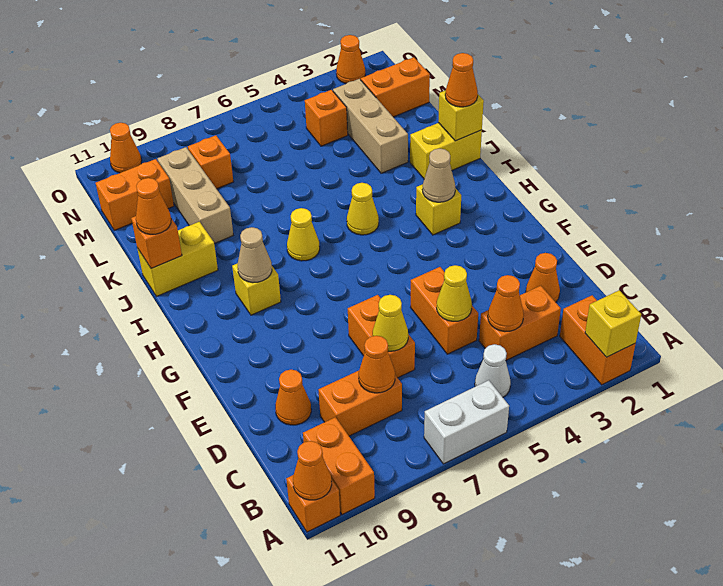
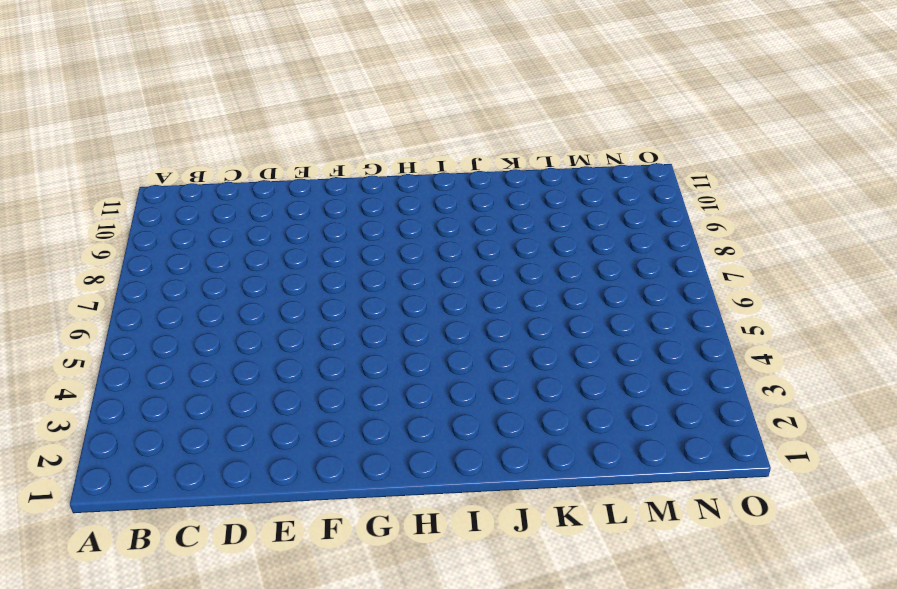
none -> orange brick A2:B2 level 1
none -> white brick A6:A7 level 1
none -> orange brick A10:B10 level 1
none -> orange brick A11 level 1

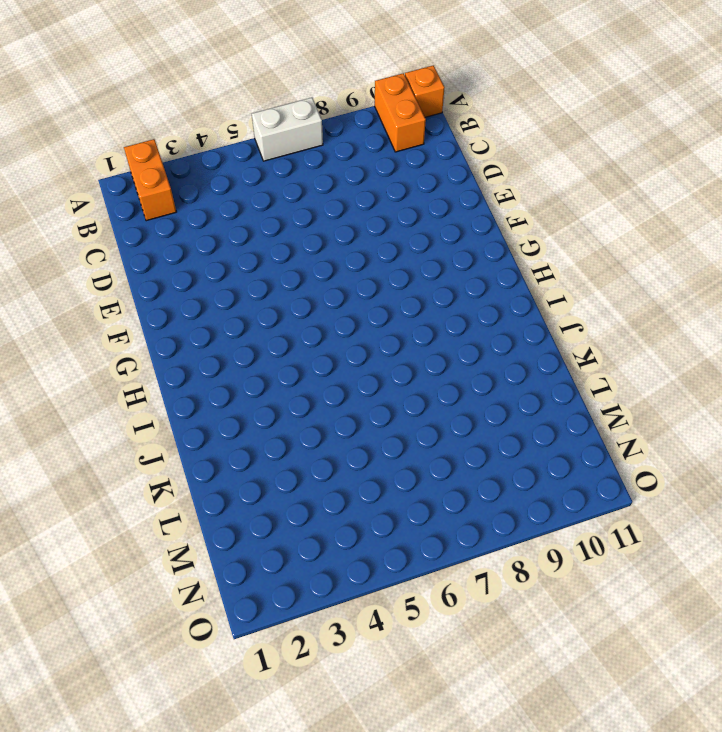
none -> white cone B5 level 1
none -> orange brick C3:C4 level 1
none -> orange brick C8:C9 level 1
none -> orange cone D2 level 1

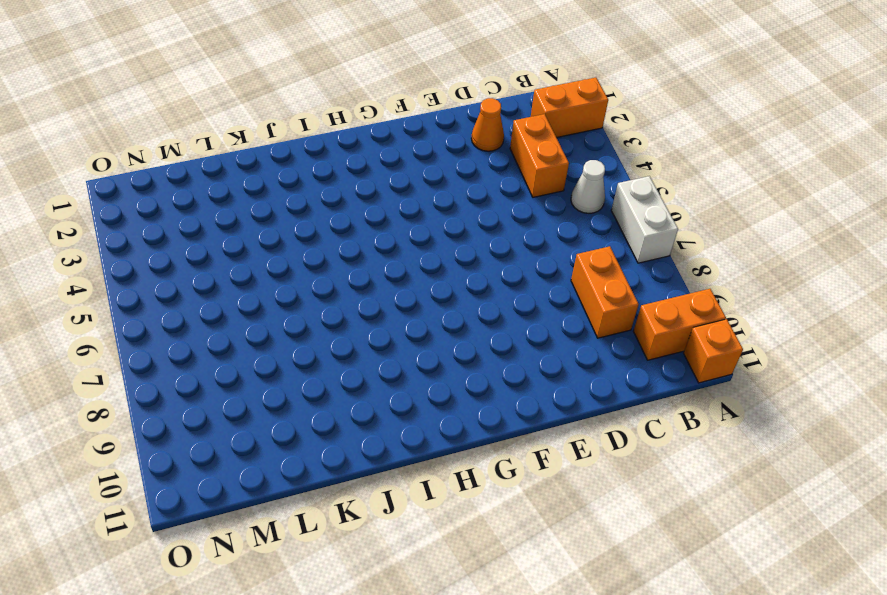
none -> orange brick D5:E5 level 1
none -> orange brick D7:E7 level 1
none -> orange cone D10 level 1
none -> yellow brick H3 level 1

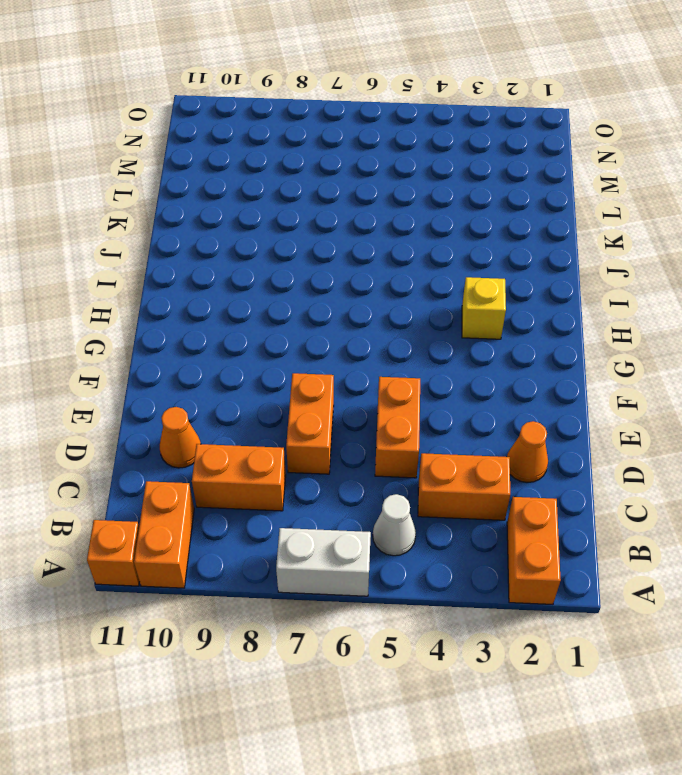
none -> yellow brick H9 level 1
none -> yellow cone I5 level 1
none -> yellow cone I7 level 1
none -> yellow brick J1:J2 level 1

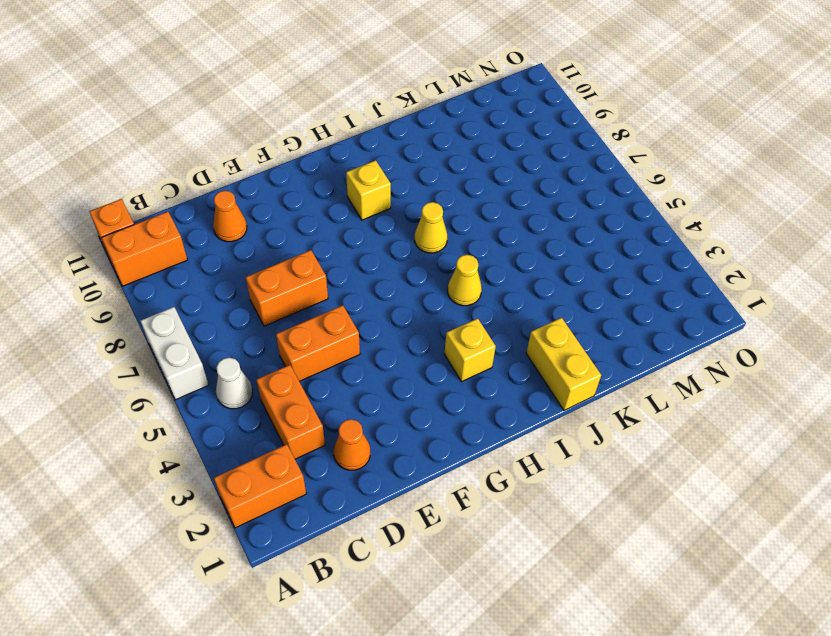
none -> orange brick C8:C9 level 1
none -> yellow brick J10:J11 level 1
none -> tan brick K3:M3 level 1
none -> tan brick K9:M9 level 1

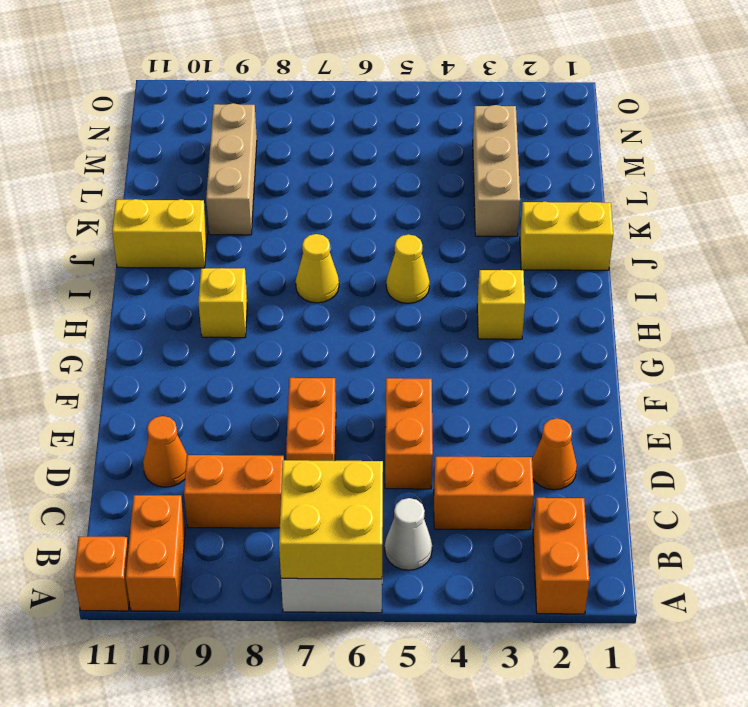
yellow brick A6:B7 level 2 -> none
none -> orange brick M1:M2 level 1
none -> orange brick M4 level 1
none -> orange brick M8 level 1
none -> orange brick M10:M11 level 1

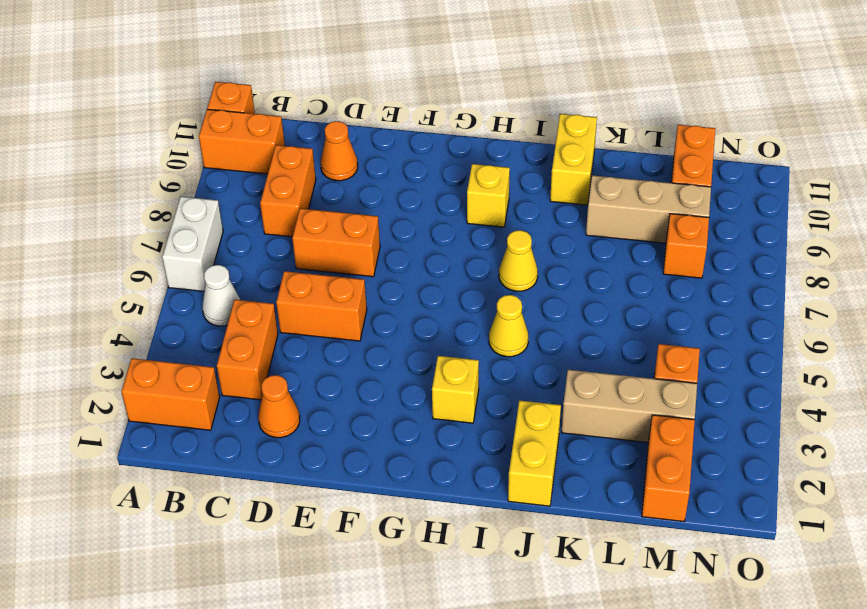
none -> orange cone O2 level 1
none -> orange cone O10 level 1
none -> yellow brick A2 level 2
none -> orange cone A11 level 2

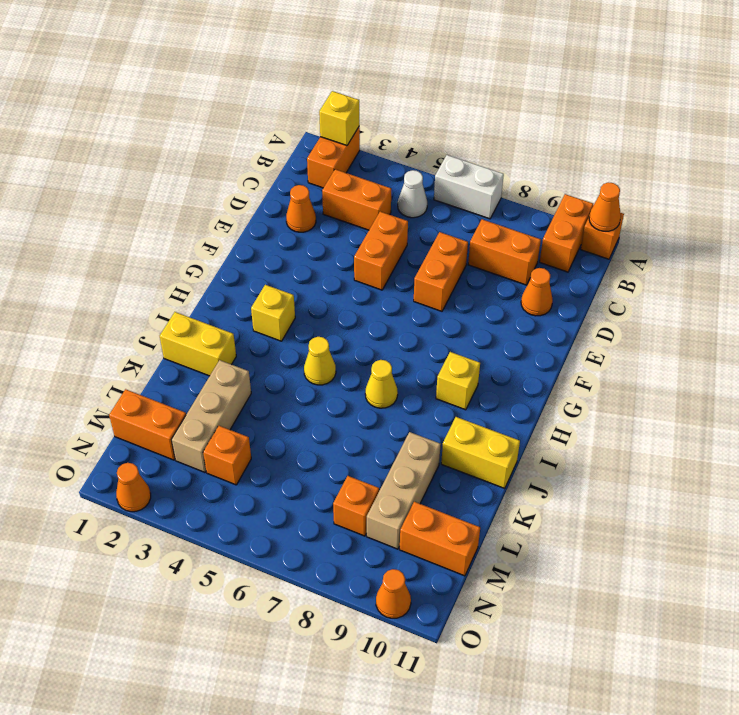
none -> orange cone C4 level 2
none -> orange cone C8 level 2
none -> yellow cone D5 level 2
none -> yellow cone D7 level 2

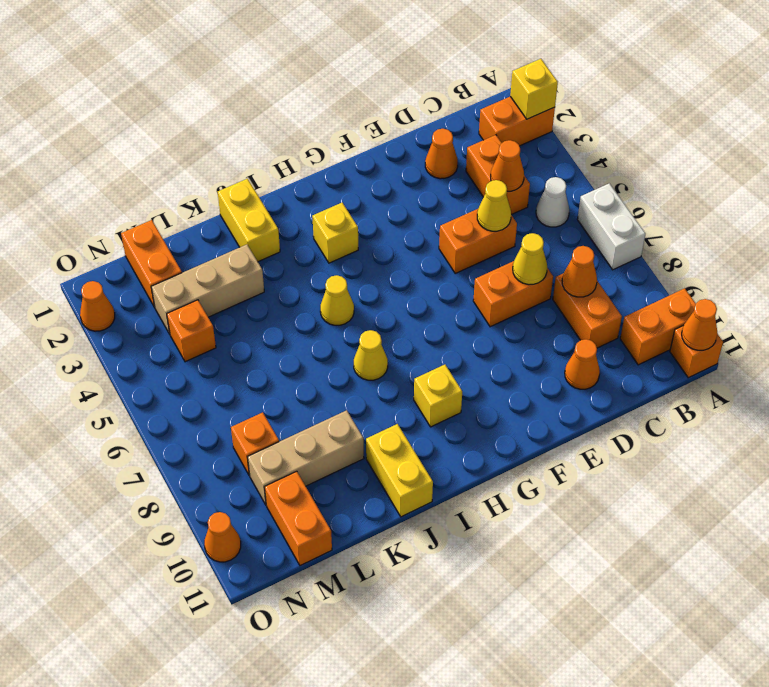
none -> tan cone H3 level 2
none -> tan cone H9 level 2
none -> yellow brick J1 level 2
none -> orange brick J11 level 2

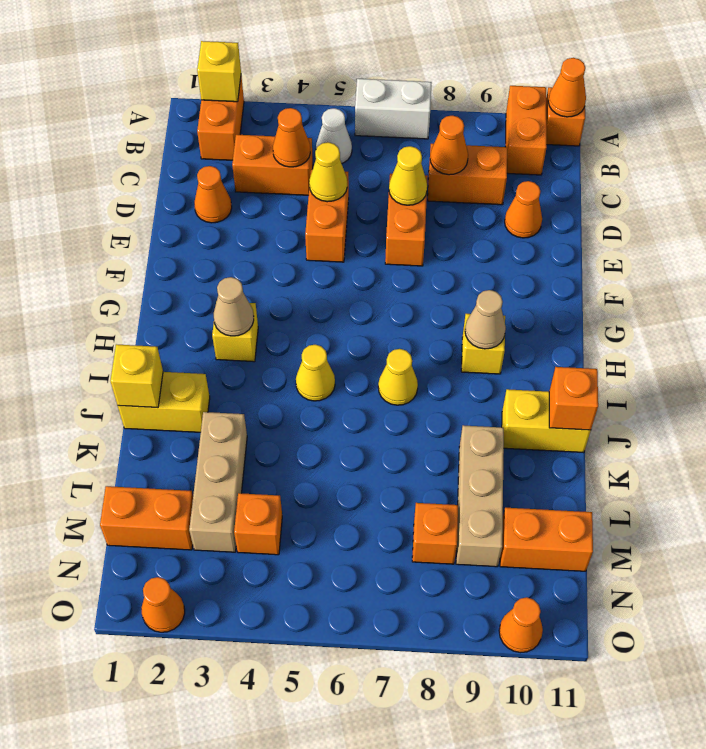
none -> orange cone J1 level 3
none -> orange cone J11 level 3

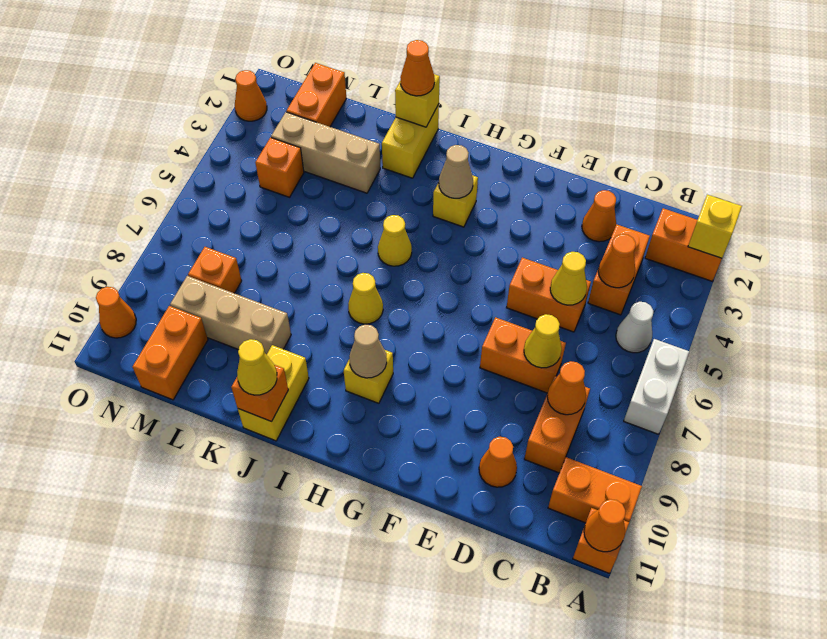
yellow cone J11 level 3 -> orange cone J11 level 3

